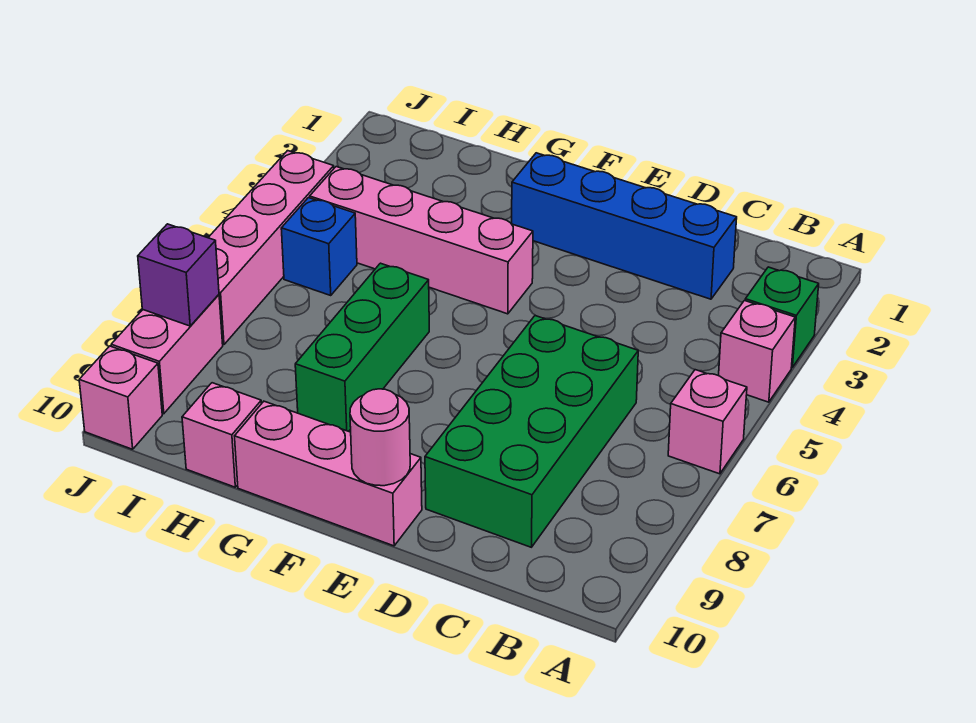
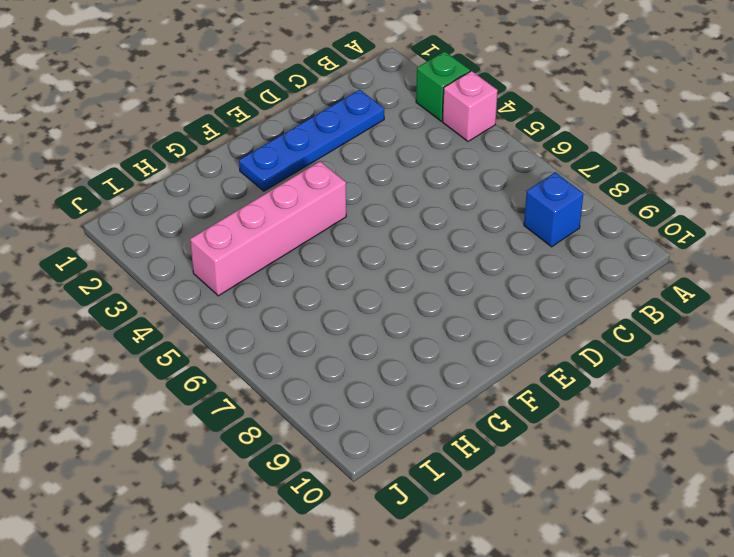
blue brick B8 level 1 -> blue brick I5 level 1
blue plate C2:F2 level 1 -> blue brick C2:F2 level 1
none -> pink brick A6 level 1
none -> green brick C6:D9 level 1
none -> pink brick E10:G10 level 1

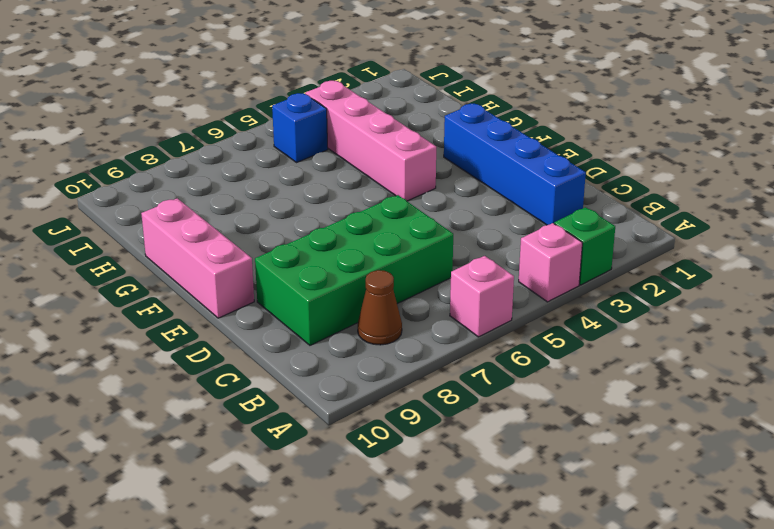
brown cone B8 level 1 -> none
none -> green brick G6:G8 level 1
none -> pink brick H10 level 1
none -> pink brick J4:J7 level 1

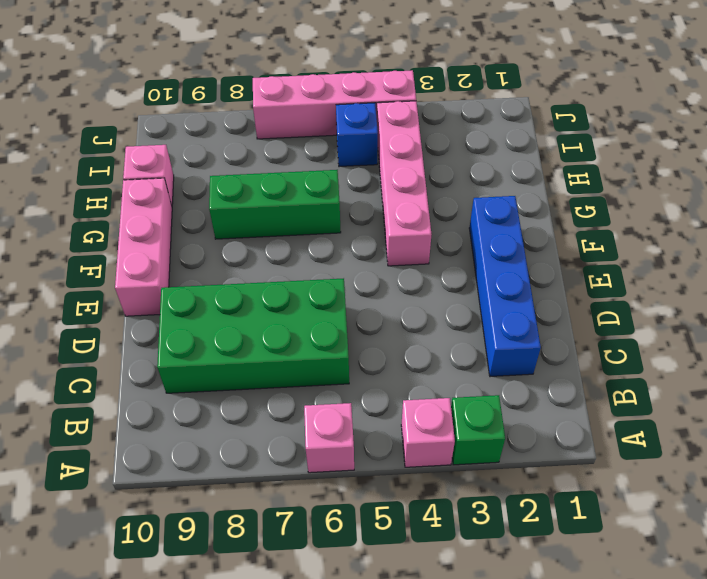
none -> pink brick J8:J9 level 1
none -> pink brick J10 level 1
none -> pink round brick E10 level 2

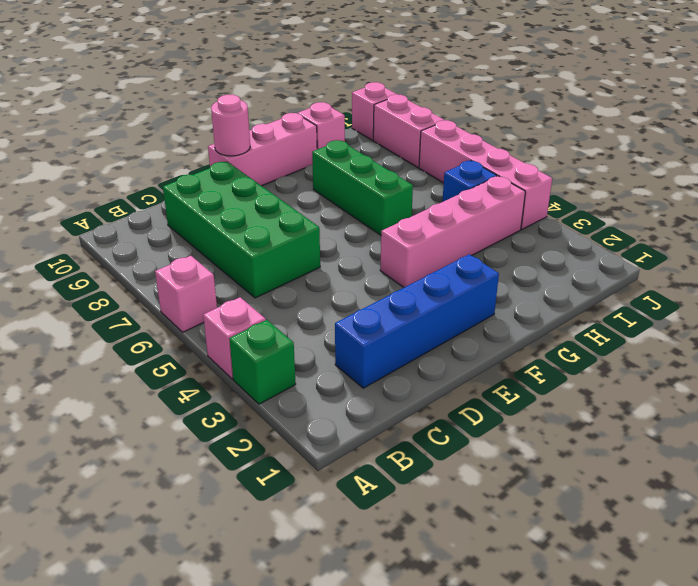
none -> purple brick J8 level 2

